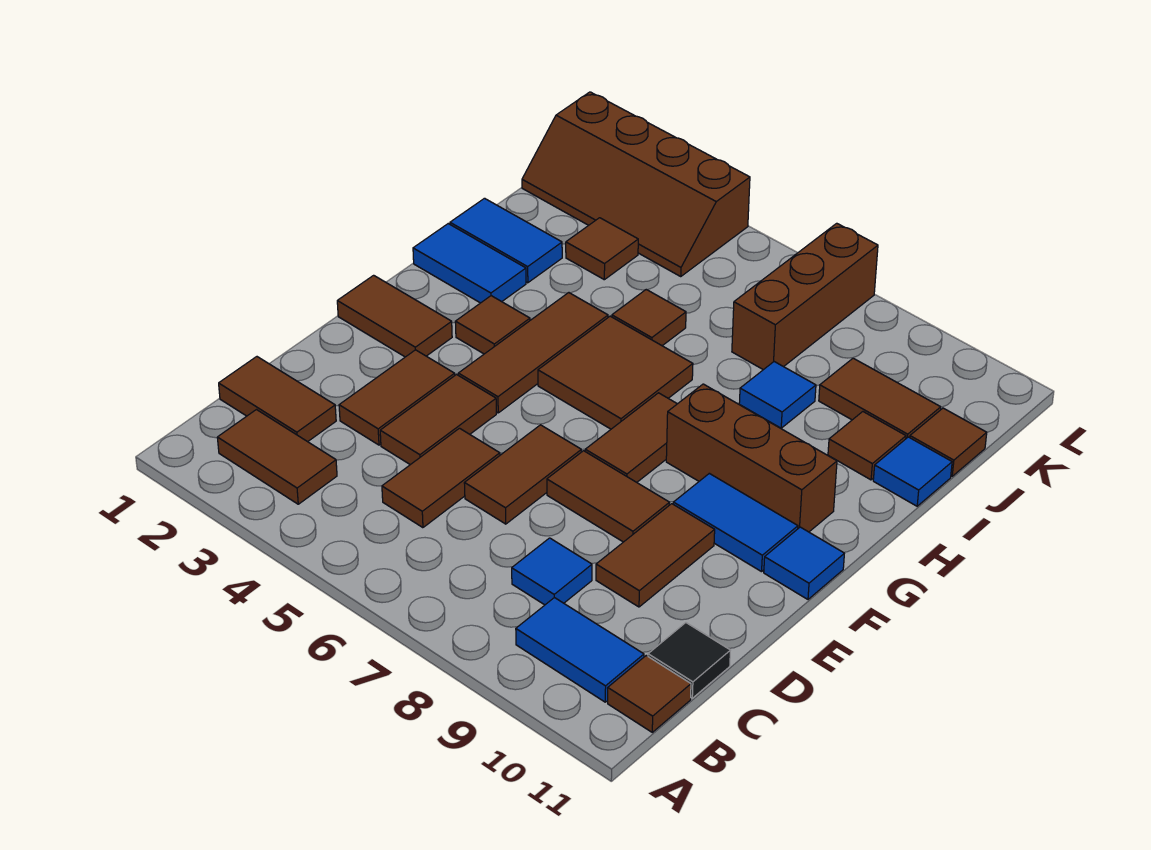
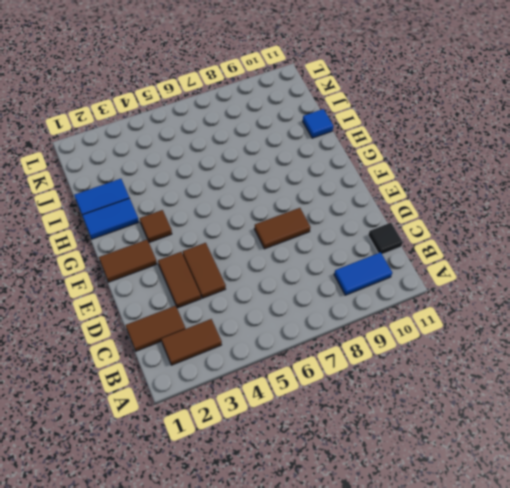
none -> brown tile B11 level 1
none -> brown tile C5:D5 level 1
none -> blue tile C8 level 1
none -> brown tile D6:E6 level 1

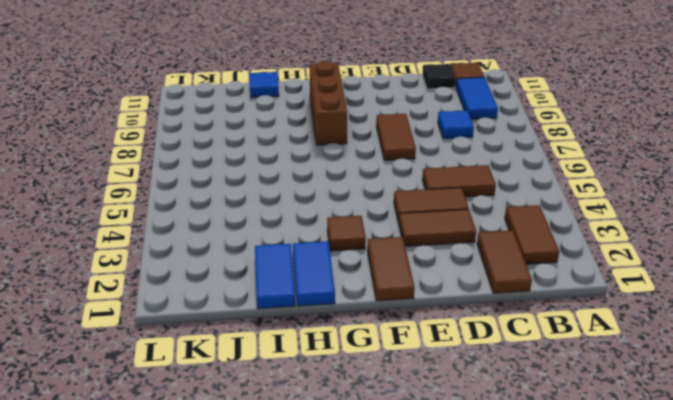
none -> brown tile D6:E6 level 1
none -> brown tile D9:E9 level 1
none -> brown tile F4:H4 level 1
none -> brown tile F7:G7 level 1

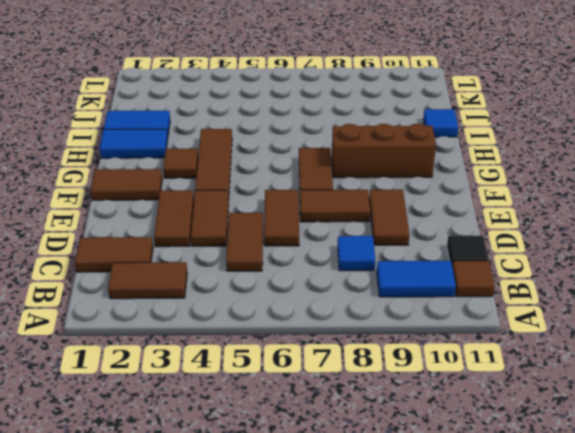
none -> blue tile F9:F10 level 1
none -> blue tile F11 level 1
none -> brown tile G5:H6 level 1
none -> brown tile I5 level 1

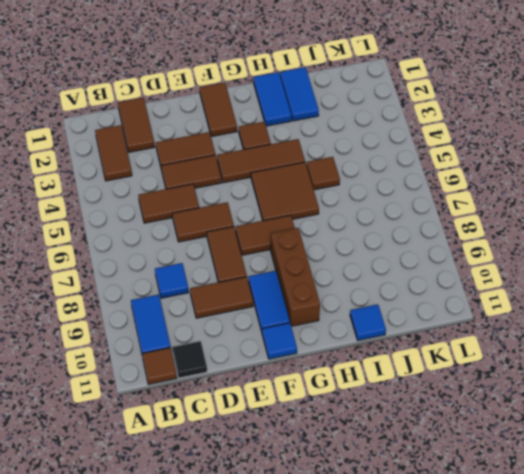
none -> blue tile I8 level 1
none -> brown tile I10 level 1
none -> brown tile J3 level 1
none -> brown brick J7:L7 level 1

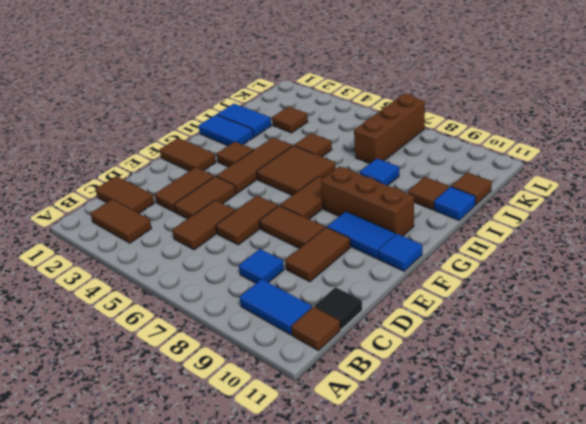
none -> brown tile J9:J10 level 1
none -> brown slope K1:L4 level 1 top L

